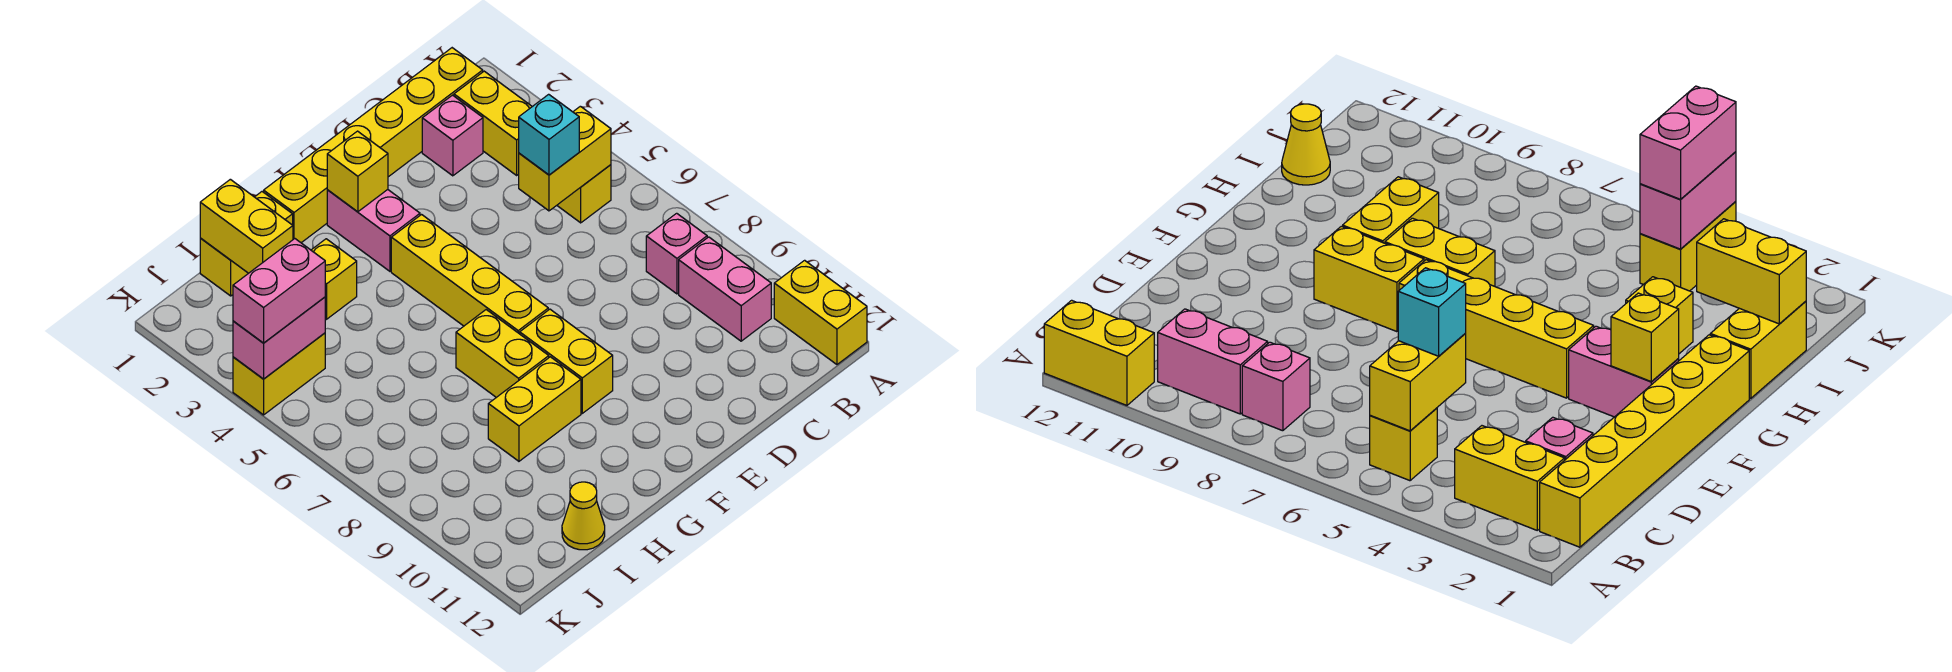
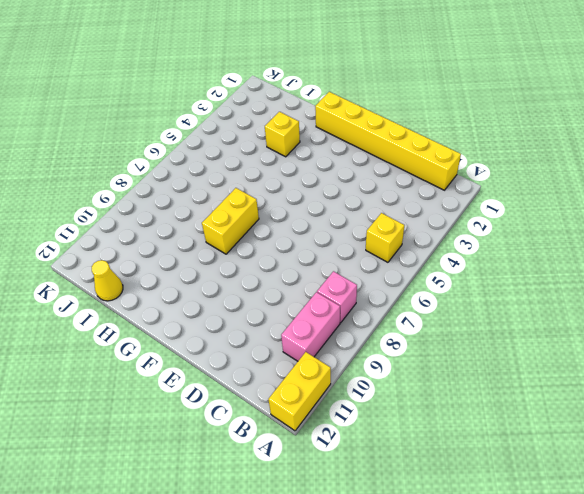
none -> yellow brick B2:B3 level 1
none -> pink brick C2 level 1
none -> pink brick F2:F3 level 1

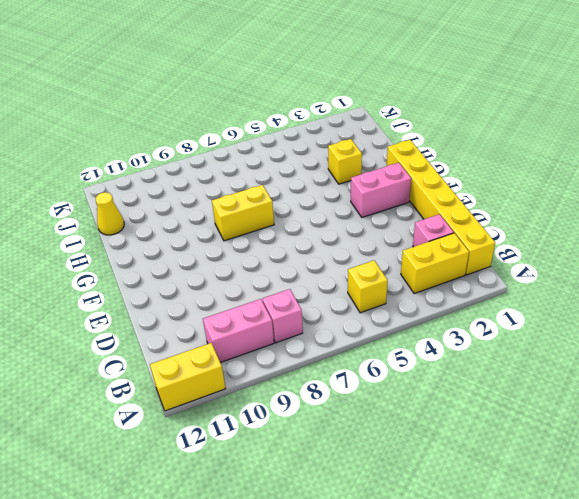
none -> yellow brick F4:F7 level 1
none -> yellow brick F8:F9 level 1
none -> yellow brick G9:H9 level 1

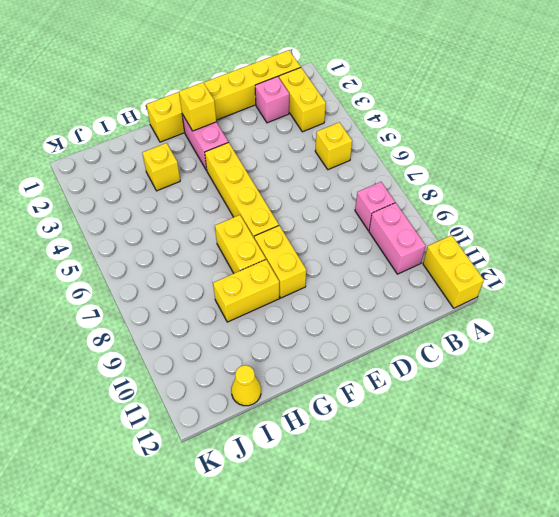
none -> yellow brick H1:I1 level 1
none -> yellow brick J4:K4 level 1
none -> yellow brick B5:C5 level 2

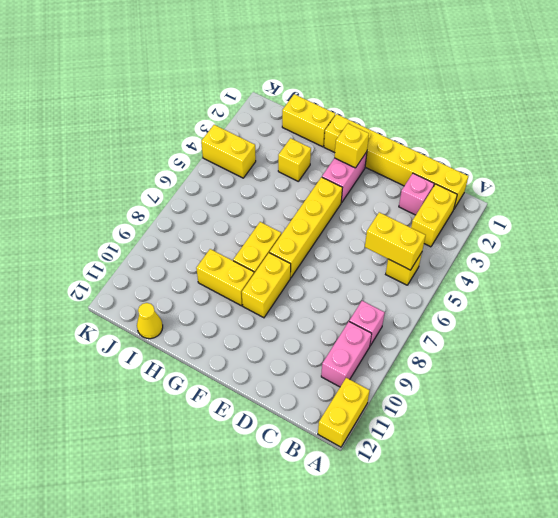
none -> yellow brick I1:I2 level 2
none -> pink brick J4:K4 level 2
none -> cyan brick C5 level 3

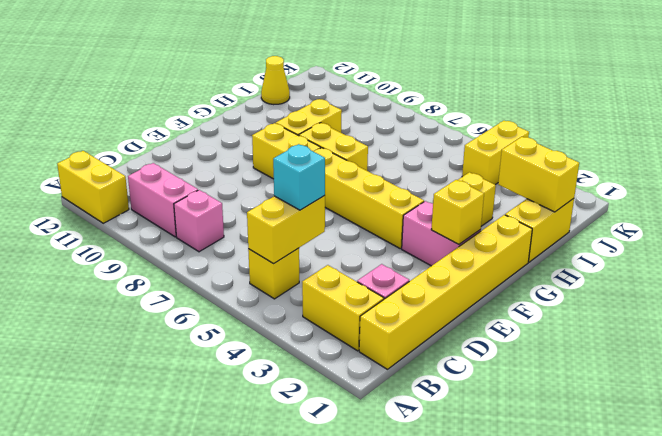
none -> pink brick J4:K4 level 2
none -> pink brick J4:K4 level 3

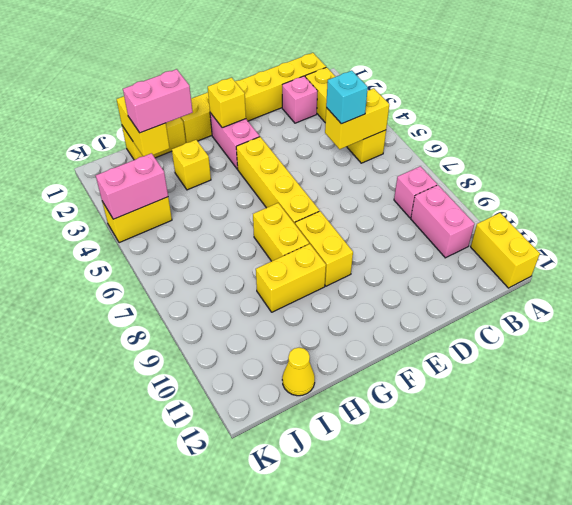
pink brick H2:I2 level 3 -> pink brick J4:K4 level 3

